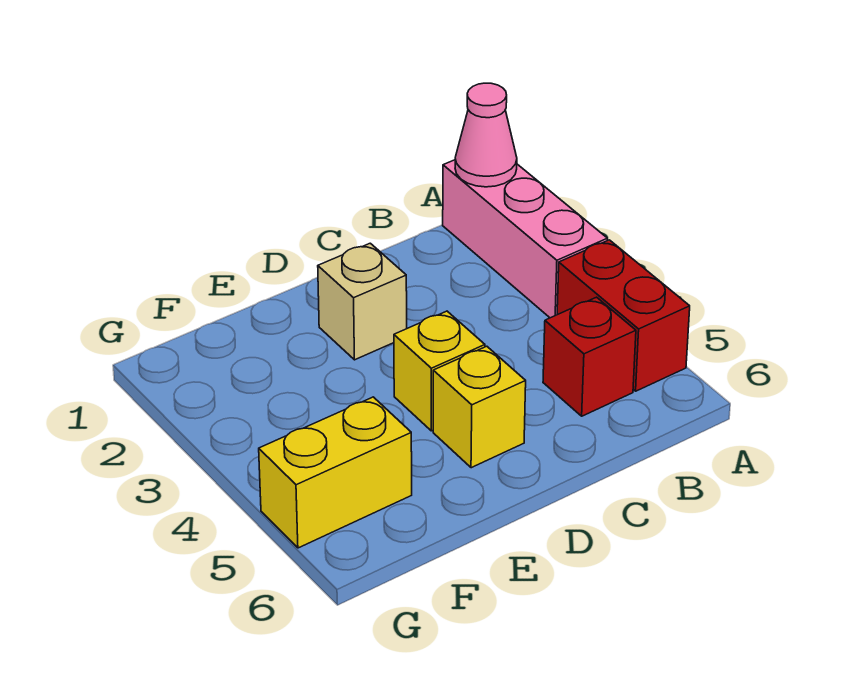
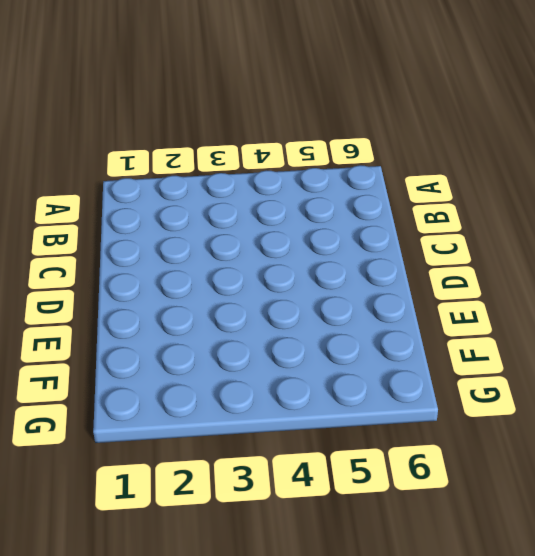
none -> pink brick A1:A3 level 1
none -> red brick A4:A5 level 1

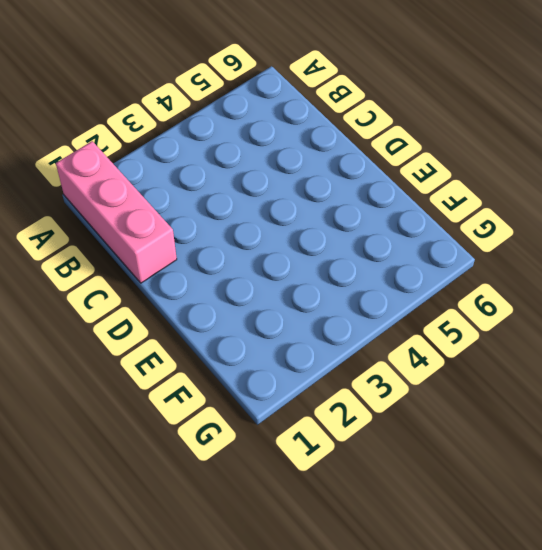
pink brick A1:C1 level 1 -> pink brick A1:A3 level 1
none -> red brick A4:A5 level 1
none -> red brick B5 level 1

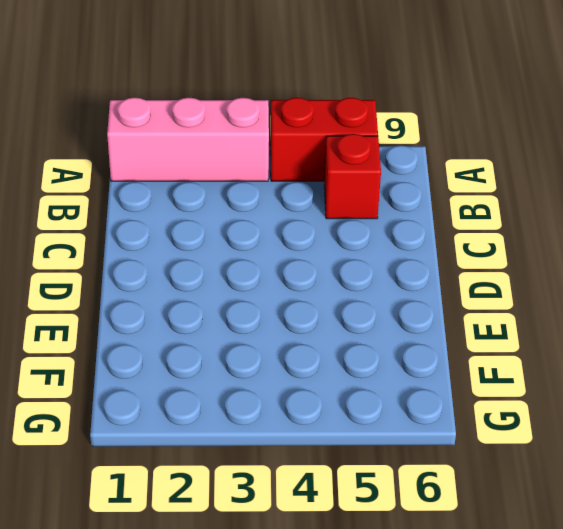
none -> tan brick D2 level 1
none -> yellow brick D4 level 1

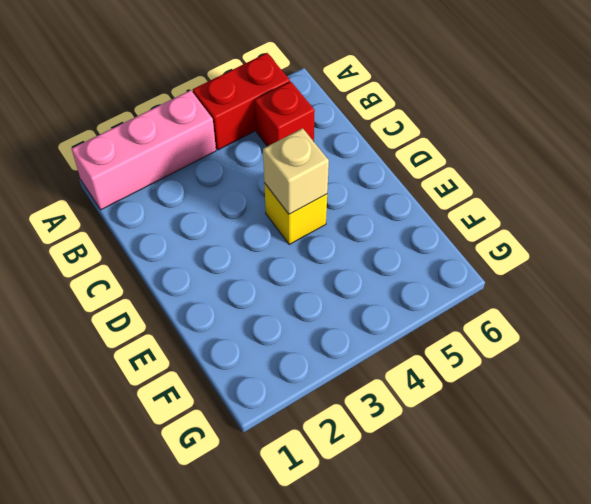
tan brick D4 level 2 -> tan brick D2 level 1
none -> yellow brick D5 level 1
none -> yellow brick F5:G5 level 1

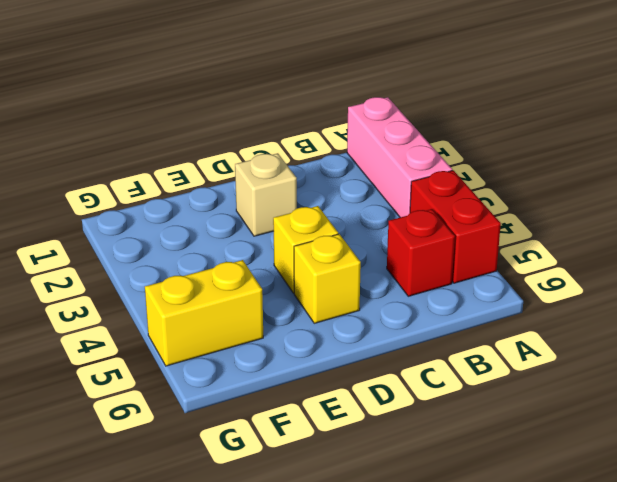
none -> pink cone A1 level 2

